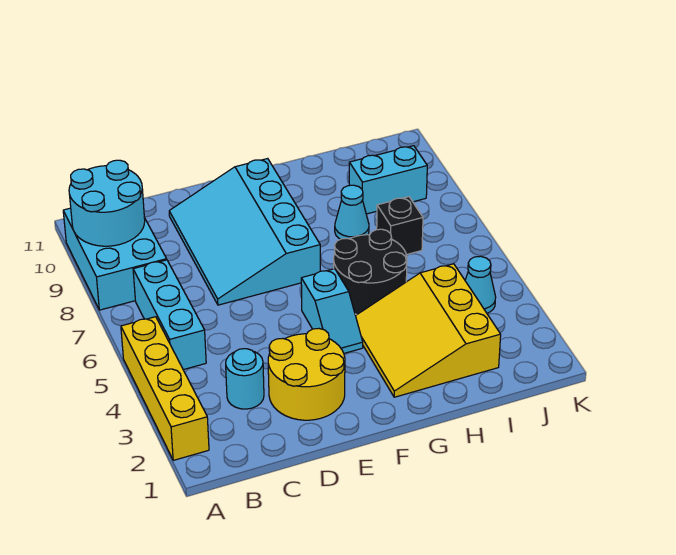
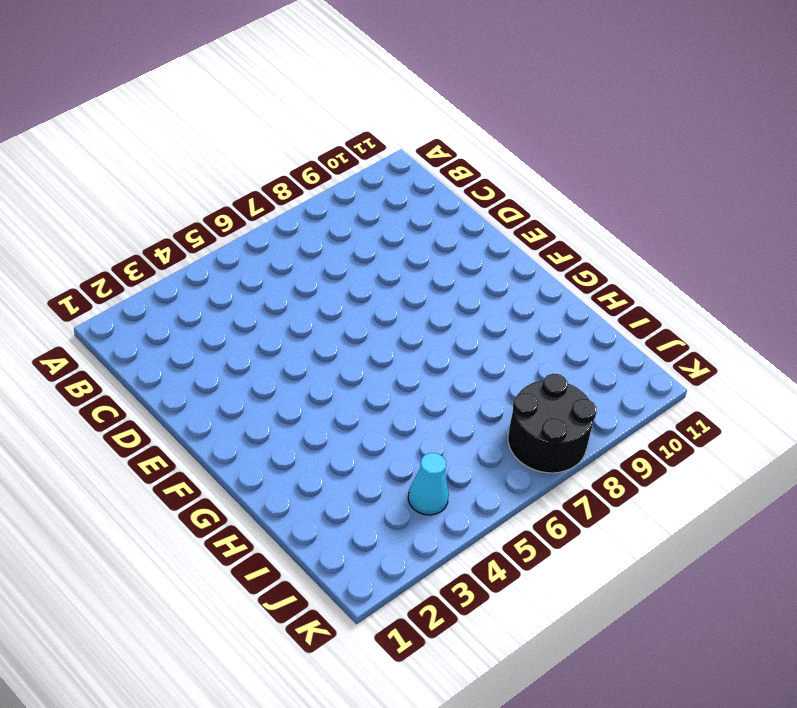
black round brick J7:K8 level 1 -> black round brick G5:H6 level 1
none -> yellow brick A2:A5 level 1
none -> cyan brick A8:B10 level 1
none -> cyan brick B5:B7 level 1

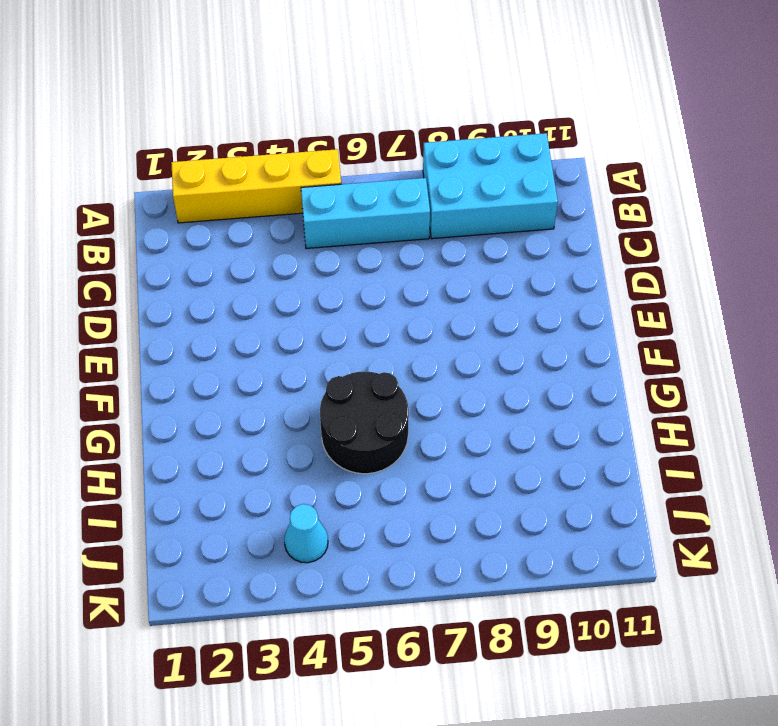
none -> cyan round brick C3 level 1
none -> yellow round brick D2:E3 level 1
none -> cyan slope D7:F10 level 1 top F

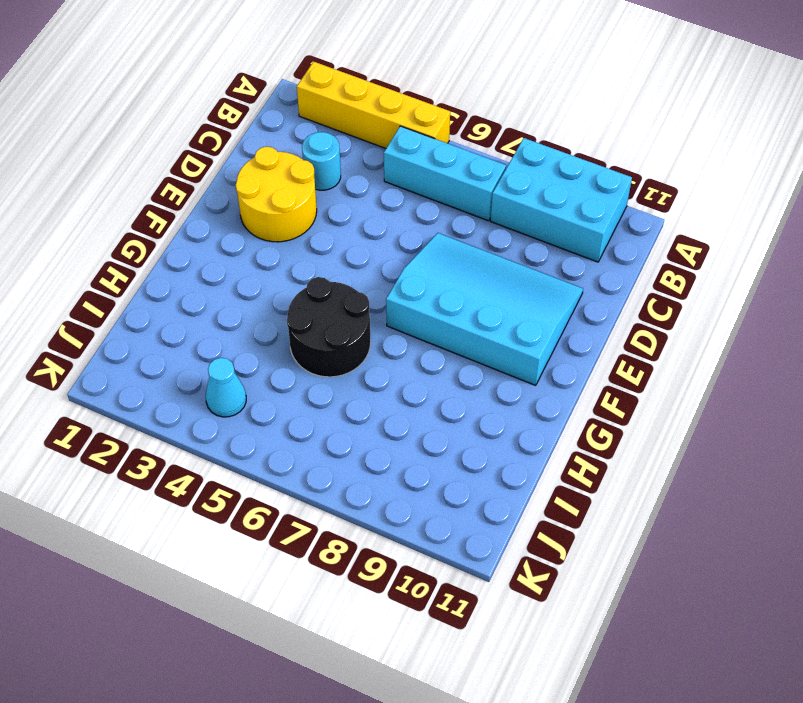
none -> cyan slope F4:F5 level 1 top 5
none -> yellow slope G2:I4 level 1 top I
none -> cyan cone H8 level 1

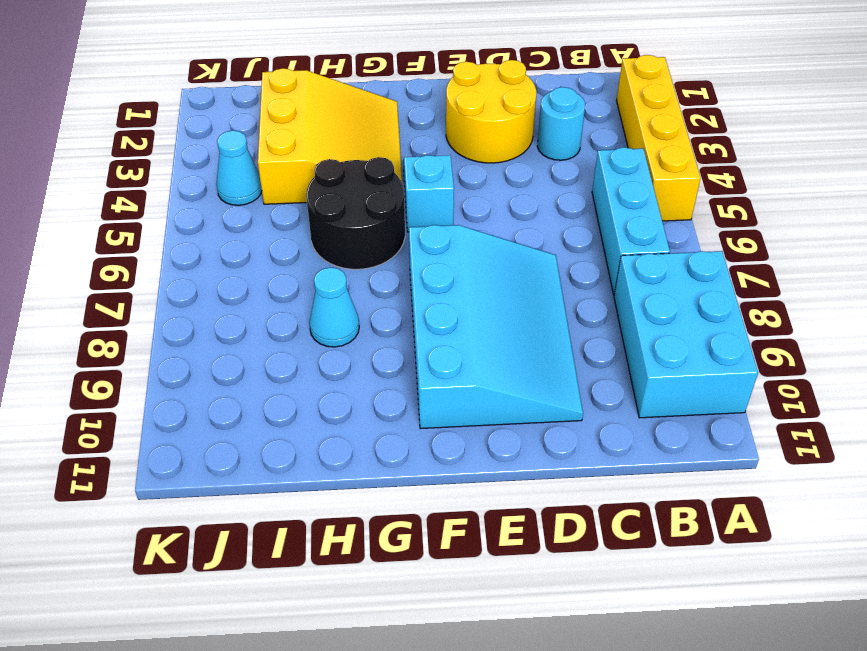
none -> black brick I7 level 1
none -> cyan brick I9:J9 level 1
none -> cyan round brick A9:B10 level 2

